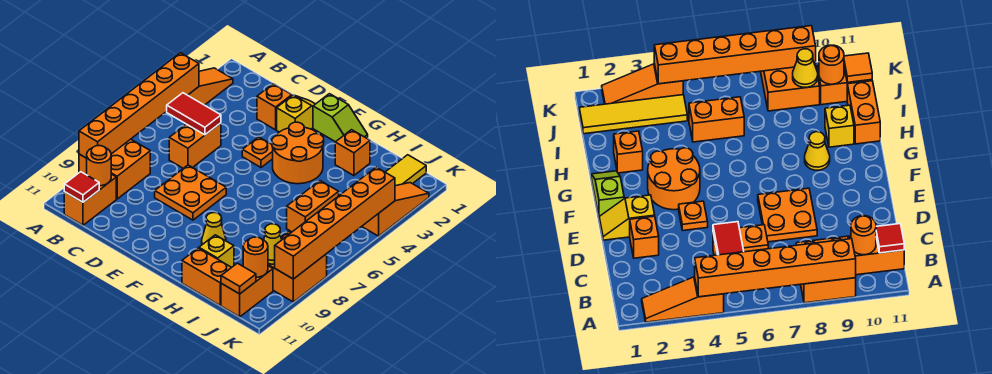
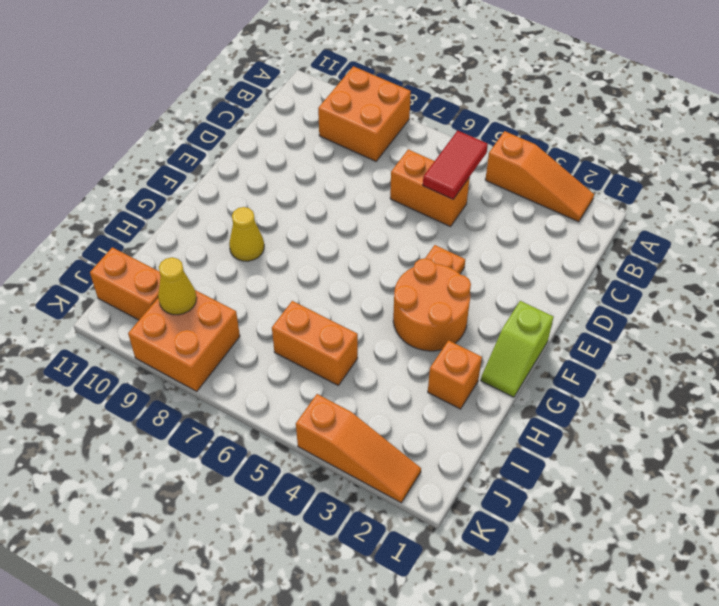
none -> orange brick B10:B11 level 1
none -> orange brick D2 level 1
none -> orange plate D7:E8 level 1

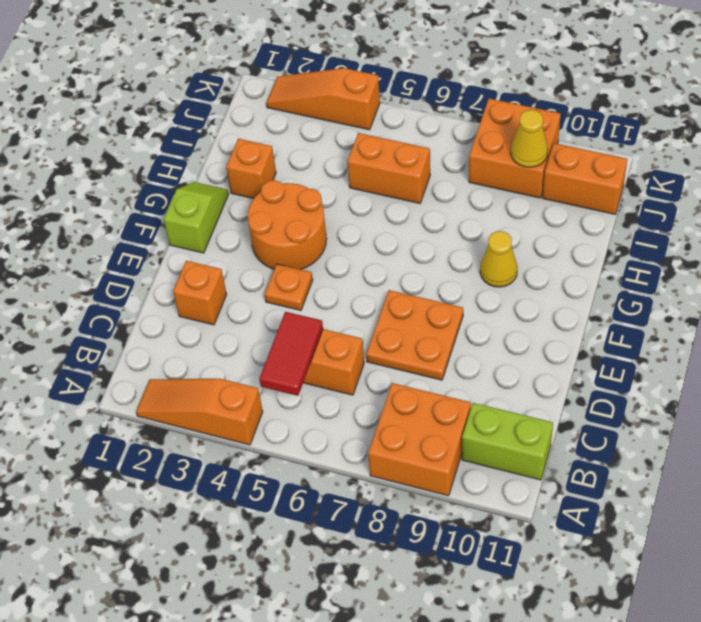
lime brick B10:B11 level 1 -> orange brick B10:B11 level 1
none -> yellow slope E1:E2 level 1 top 2
none -> yellow brick H10 level 1
none -> orange brick H11:I11 level 1

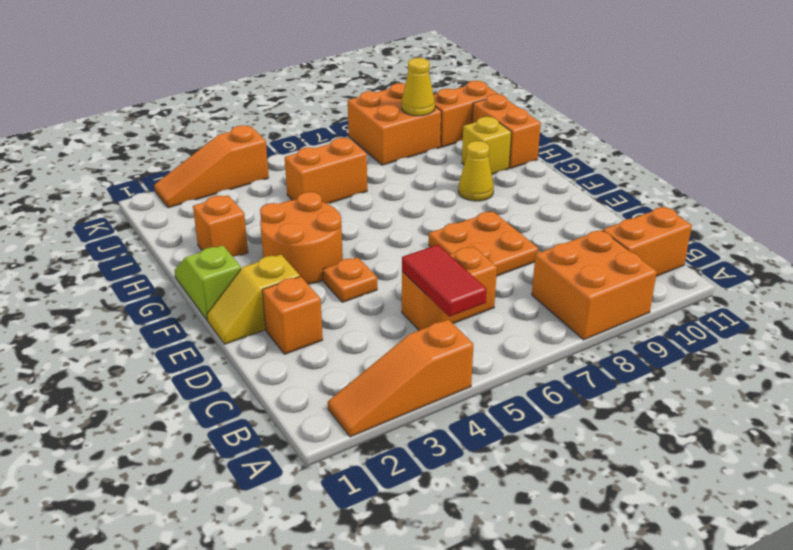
none -> yellow tile J1:J4 level 1
none -> orange brick A4:A9 level 2
none -> orange round brick B10 level 2

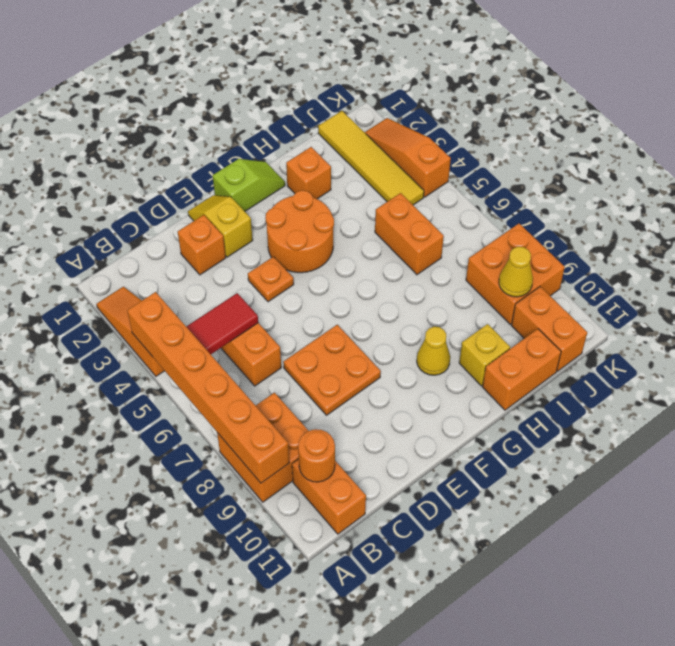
none -> red tile B11 level 2
none -> orange round brick J10 level 2
none -> orange tile J11 level 2

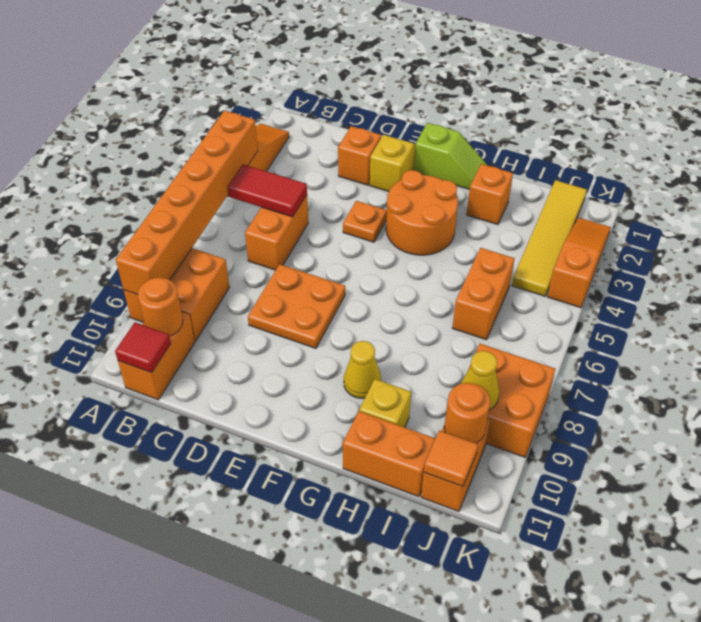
none -> orange brick K4:K9 level 2

